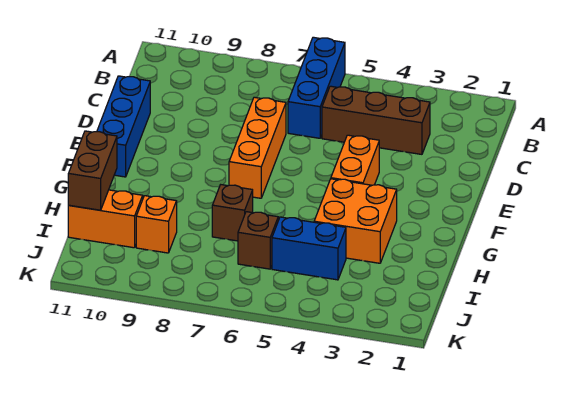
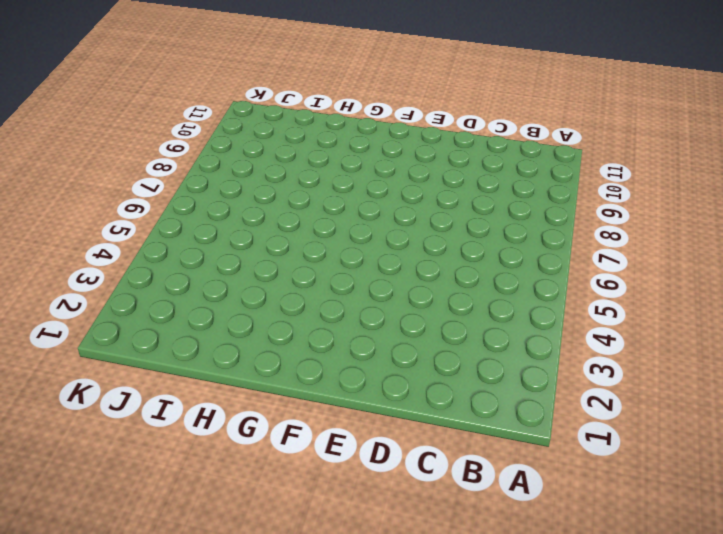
none -> blue brick A6:C6 level 1
none -> brown brick C3:C5 level 1
none -> orange brick D7:F7 level 1

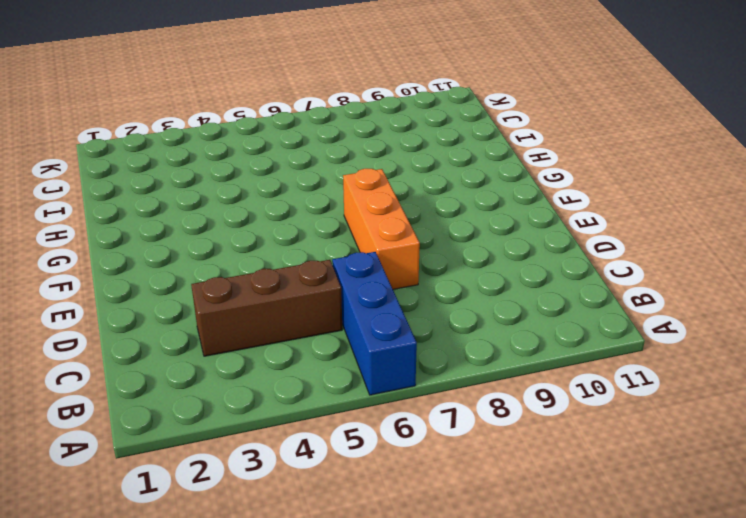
none -> blue brick D11:F11 level 1
none -> orange brick E4:F4 level 1
none -> orange brick G3:H4 level 1

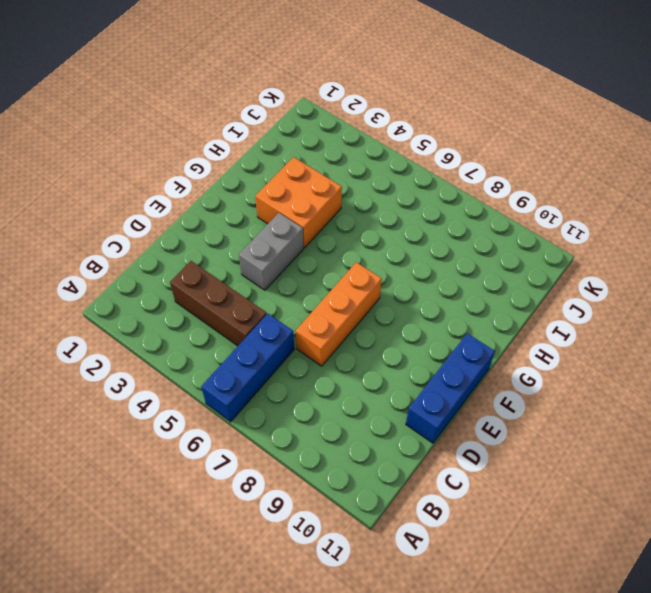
grey brick E4:F4 level 1 -> orange brick E4:F4 level 1
none -> brown brick H7 level 1
none -> blue brick I4:I5 level 1
none -> brown brick I6 level 1

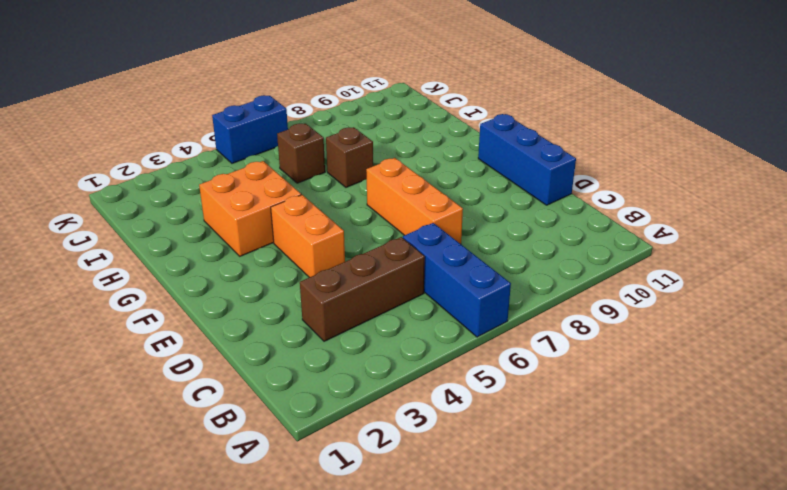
blue brick K5:K6 level 1 -> blue brick I4:I5 level 1
none -> orange brick I9 level 1
none -> orange brick I10:I11 level 1
none -> brown brick H11:I11 level 2

